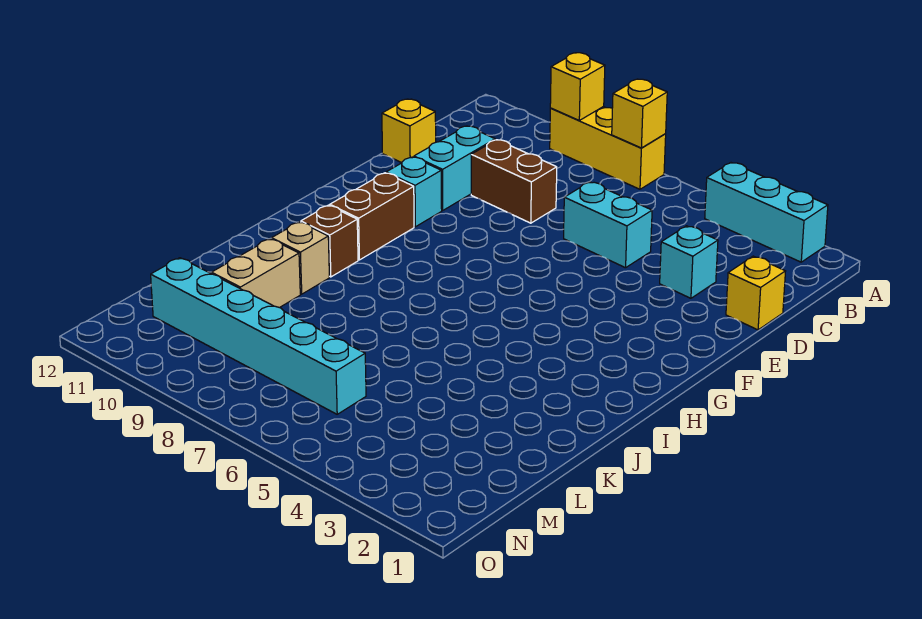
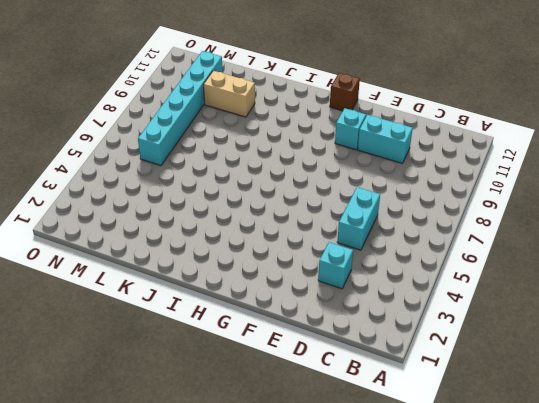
brown brick G12 level 1 -> brown brick I10 level 1
none -> cyan brick A2:A4 level 1
none -> yellow brick A7:A9 level 1
none -> yellow brick D1 level 1

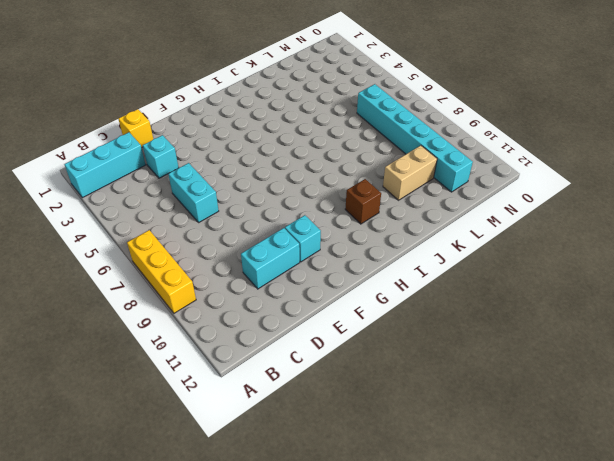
cyan brick A2:C2 level 1 -> cyan brick A2:A4 level 1
none -> brown brick D8:D9 level 1
none -> yellow brick D12 level 1
none -> brown brick G10:H10 level 1

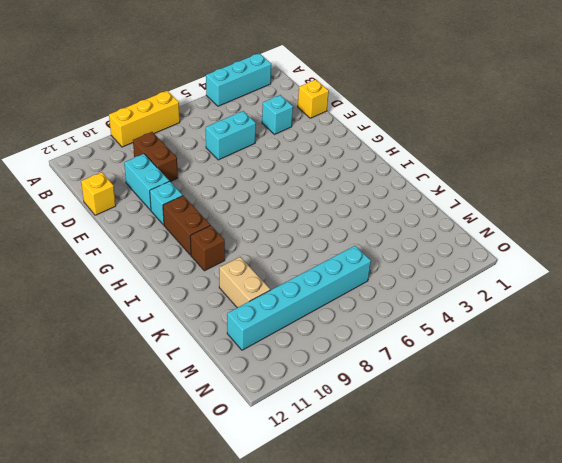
brown brick C9:D9 level 1 -> brown brick D8:D9 level 1
none -> tan brick J10 level 1
none -> yellow brick A7 level 2
none -> yellow brick A9 level 2

